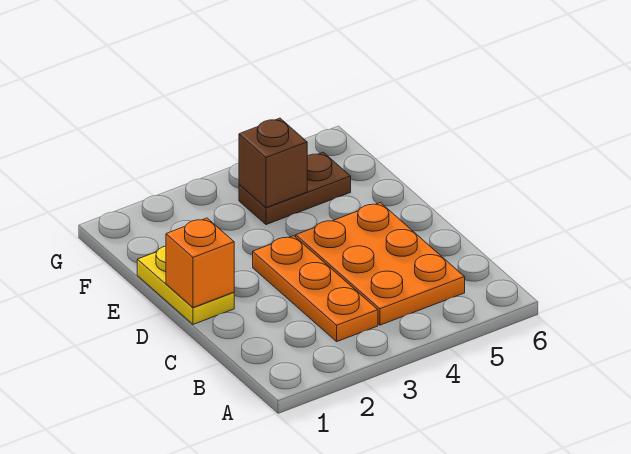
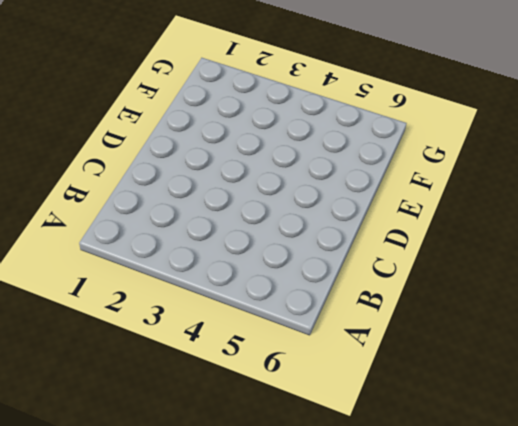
none -> orange plate B3:D3 level 1
none -> orange plate B4:D5 level 1

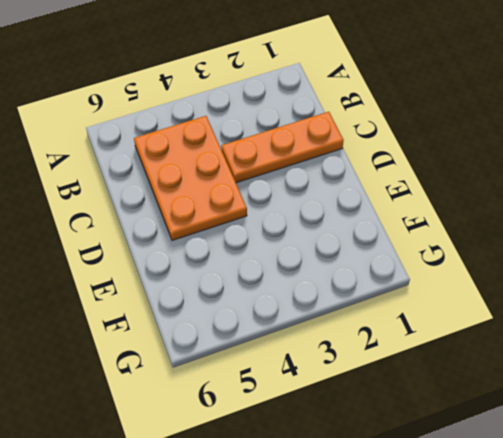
orange plate C1:C3 level 1 -> orange plate B3:D3 level 1
none -> yellow plate D1:E1 level 1
none -> brown plate F4:F5 level 1

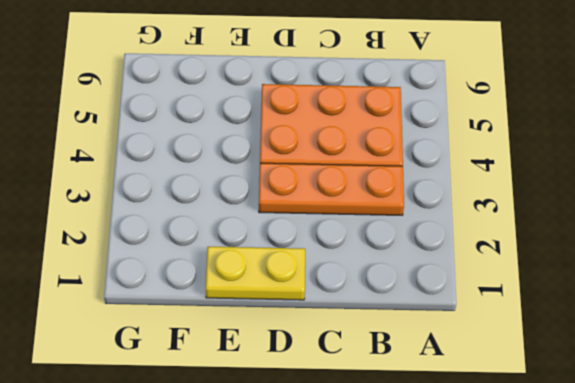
none -> brown plate F4:F5 level 1
none -> orange brick D1 level 2

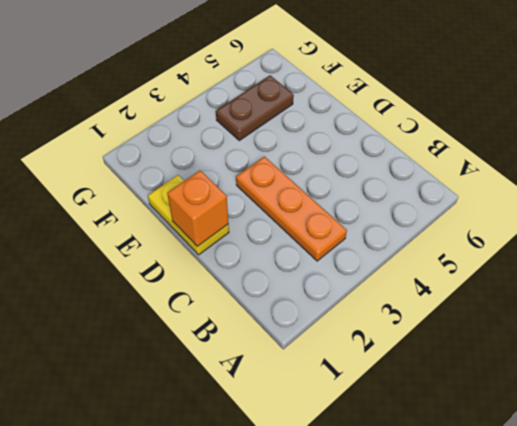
none -> orange plate B4:D5 level 1
none -> brown brick F4 level 2

